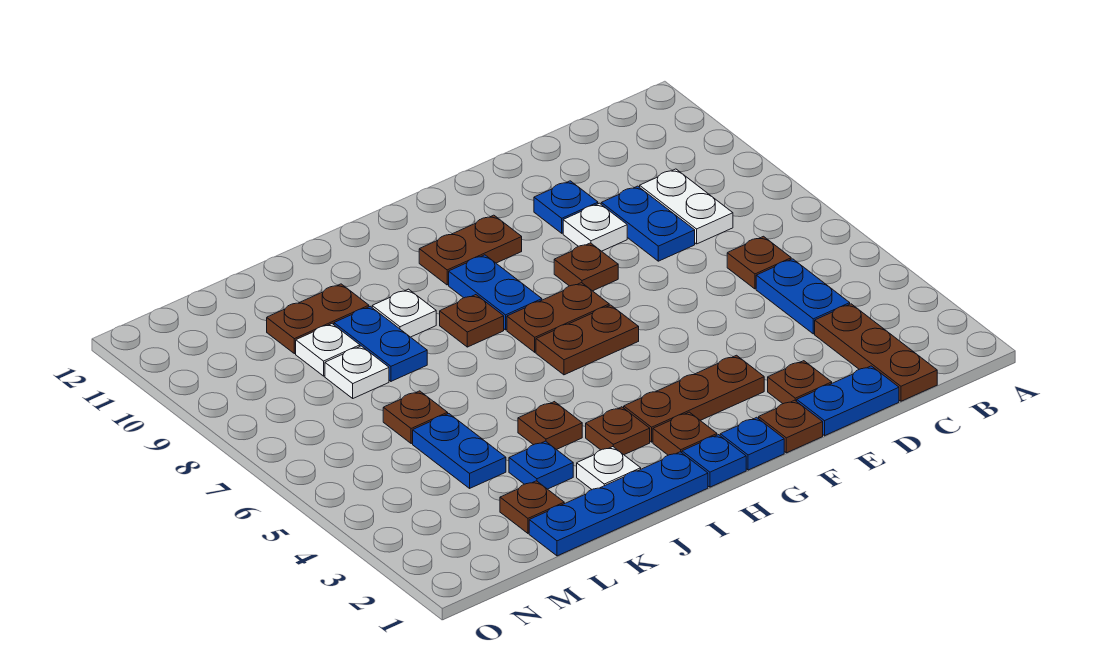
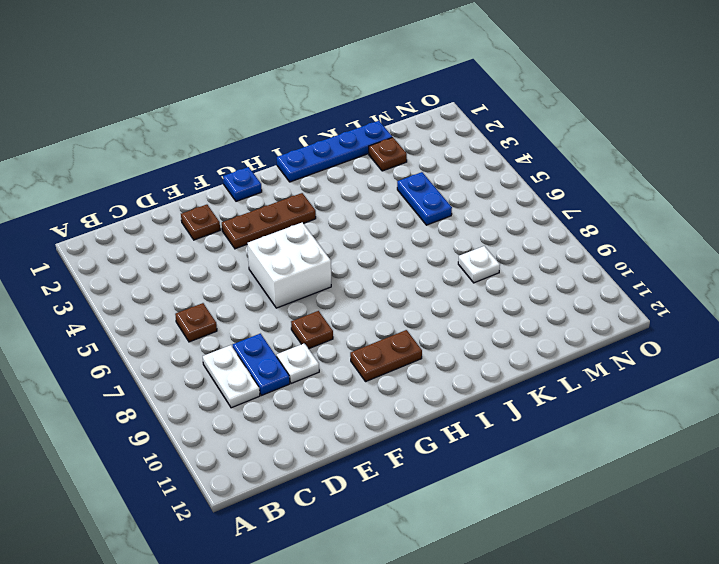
white brick F5:G6 level 1 -> brown plate G6:H6 level 1
none -> brown plate C1:C3 level 1
none -> blue plate C4:C5 level 1
none -> blue plate D1:E1 level 1
none -> blue plate E10 level 1

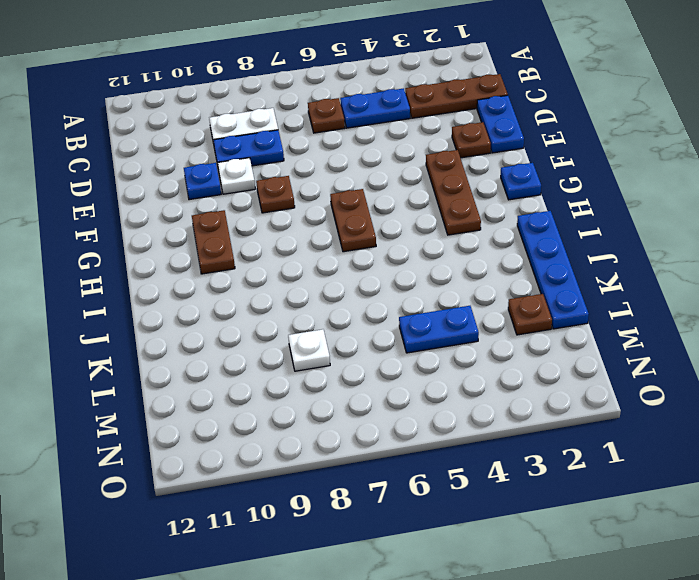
none -> brown plate F1 level 1
none -> brown plate G7:H7 level 1
none -> blue plate H1 level 1
none -> brown plate H2 level 1

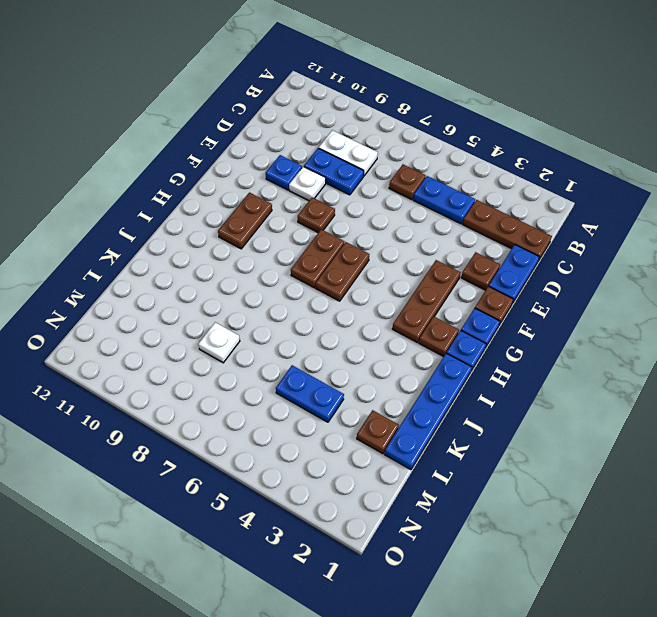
none -> blue plate H8:H9 level 1
none -> brown plate I3 level 1
none -> brown plate I8 level 1
none -> white plate J2 level 1

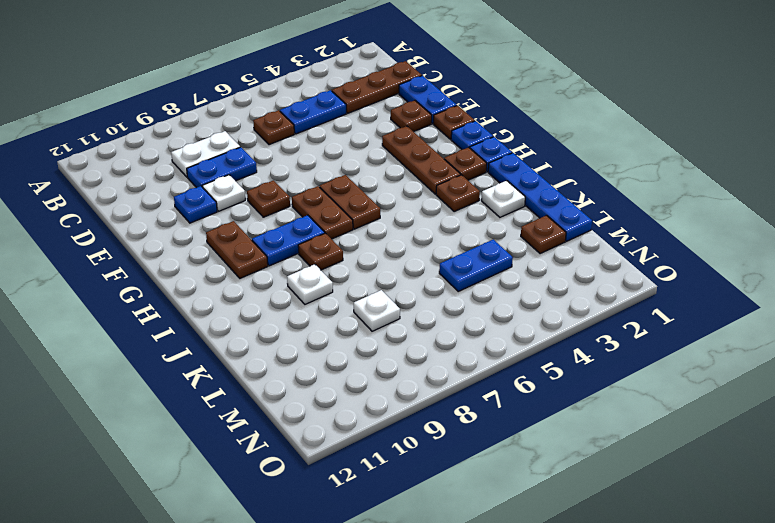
none -> brown plate J4 level 1
none -> blue plate K3 level 1
none -> blue plate K8:K9 level 1
none -> brown plate K10:L10 level 1

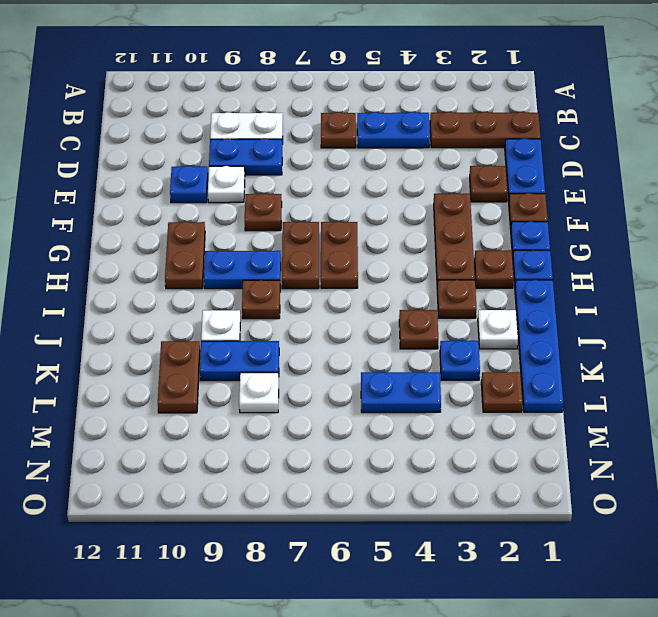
none -> brown plate L6 level 1
none -> white plate L9 level 1

